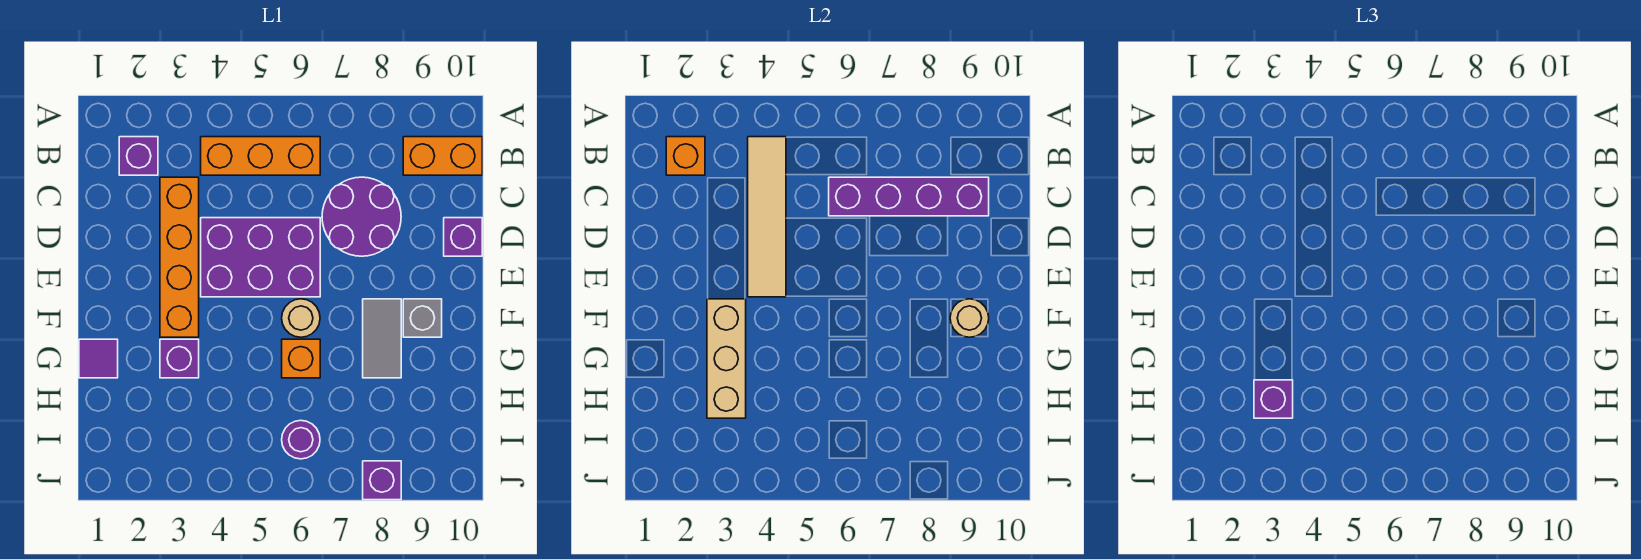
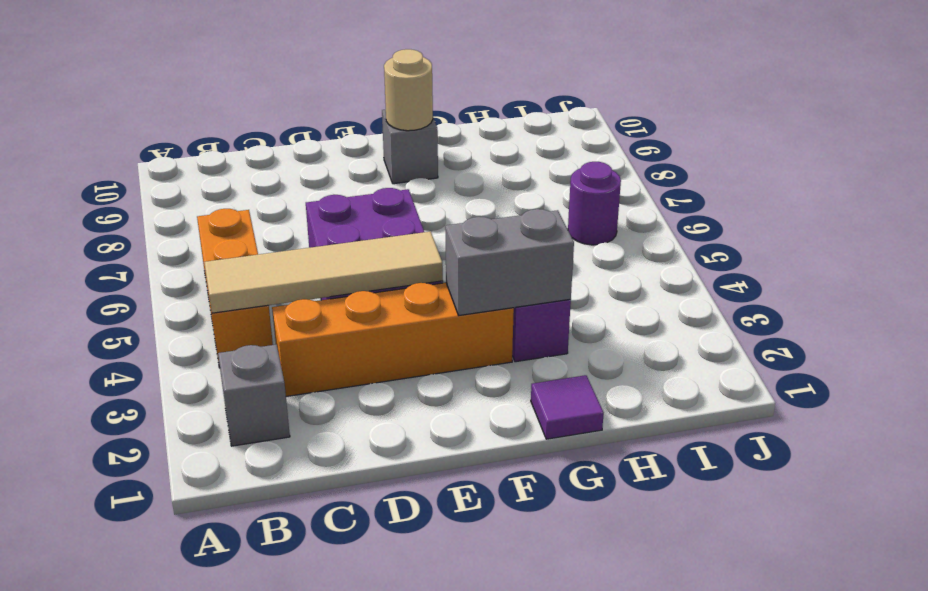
grey brick B2 level 1 -> purple brick B2 level 1
grey brick F3:G3 level 2 -> tan brick F3:H3 level 2
none -> orange brick B9:B10 level 1
none -> purple round brick C7:D8 level 1
none -> purple brick D10 level 1

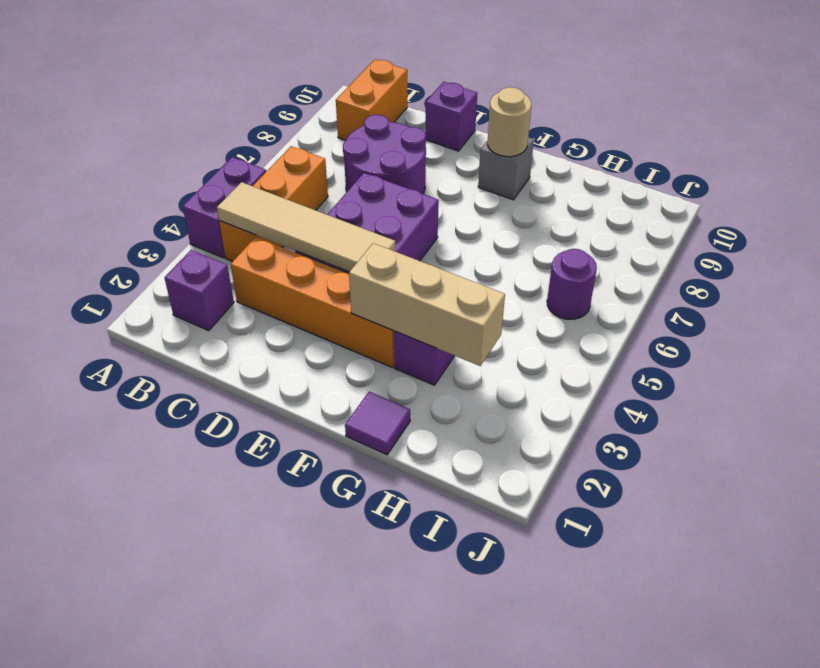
purple brick A4:A5 level 1 -> none
none -> tan round brick F6 level 1
none -> grey tile F8:G8 level 1
none -> orange brick G6 level 1

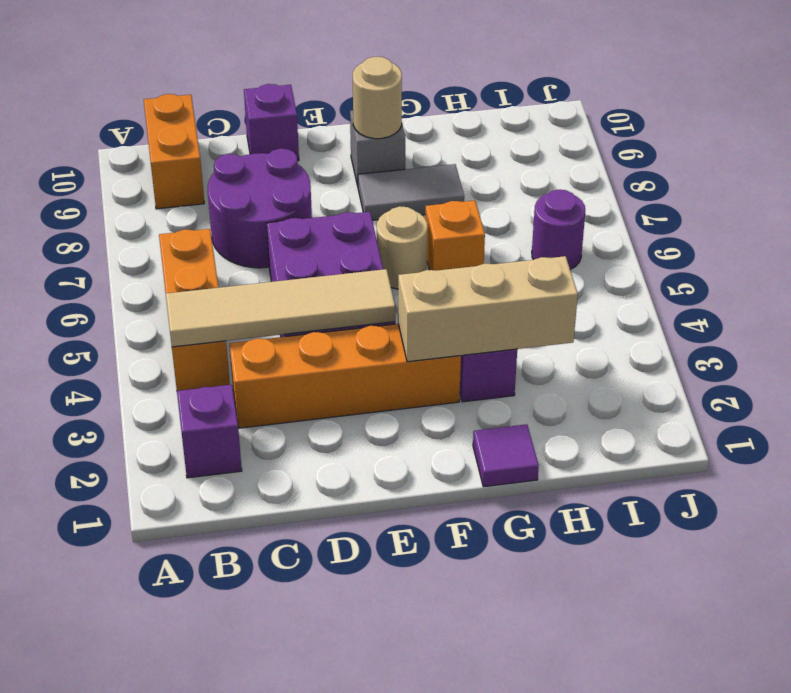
none -> purple brick J8 level 1
none -> orange brick B2 level 2
none -> purple brick C6:C9 level 2

